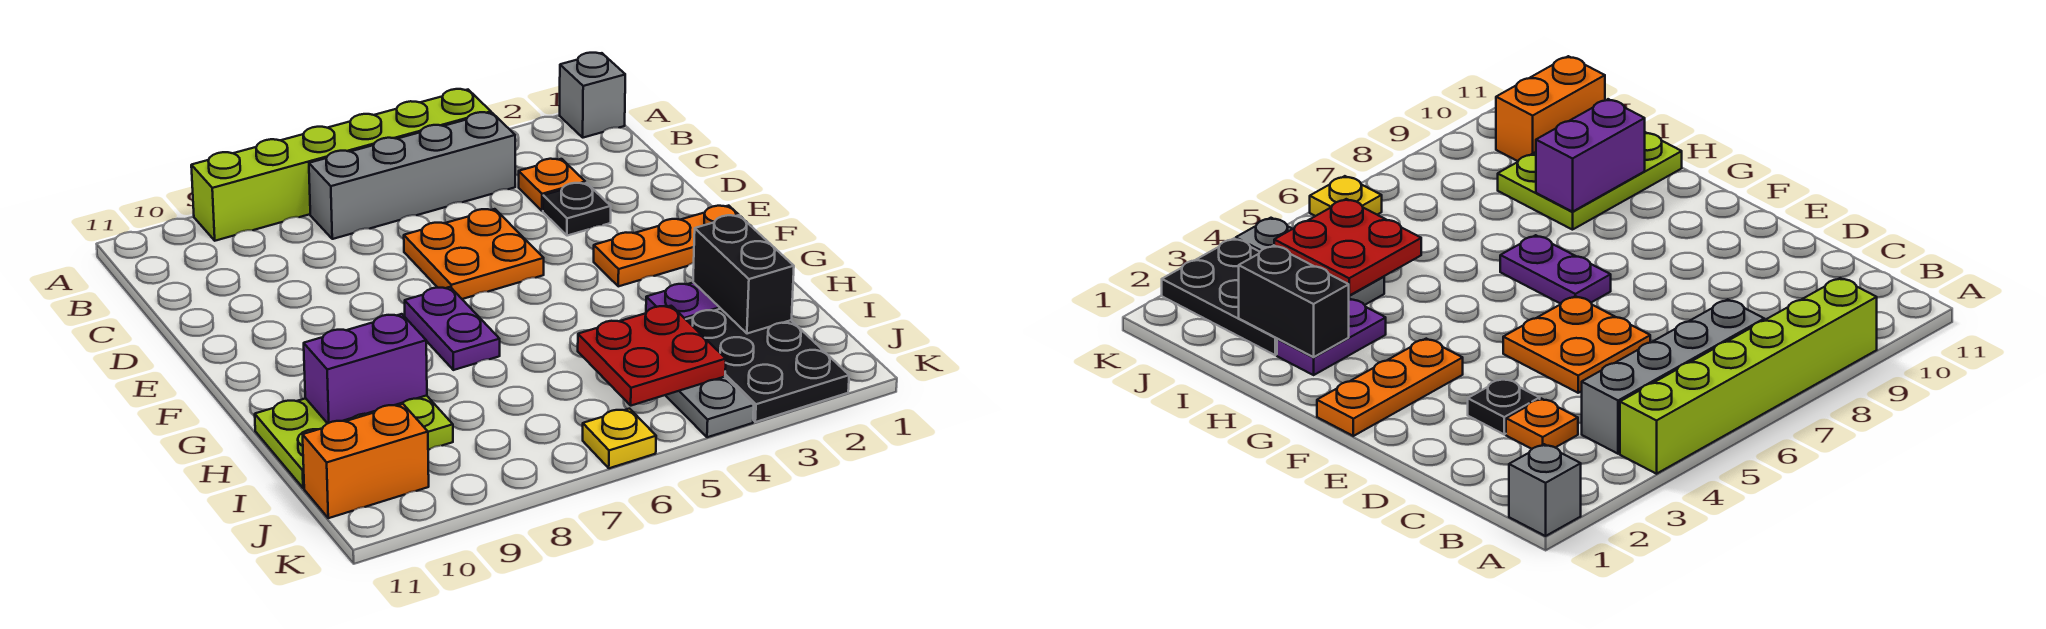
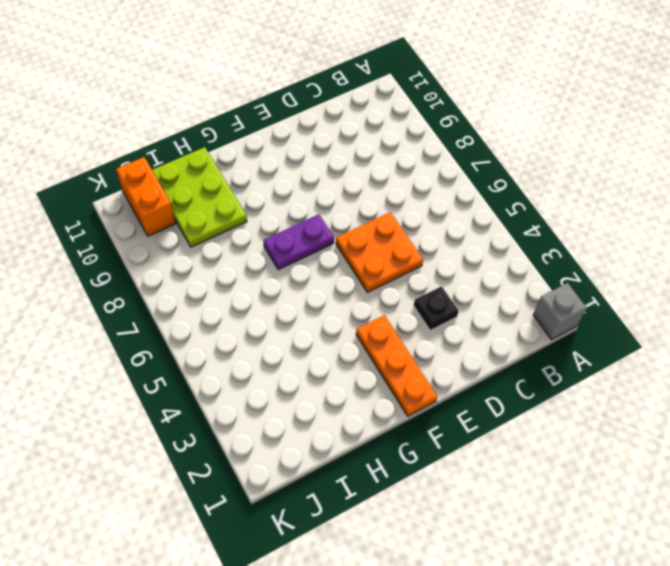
none -> lime brick A4:A9 level 1
none -> grey brick B4:B7 level 1
none -> orange plate C3 level 1

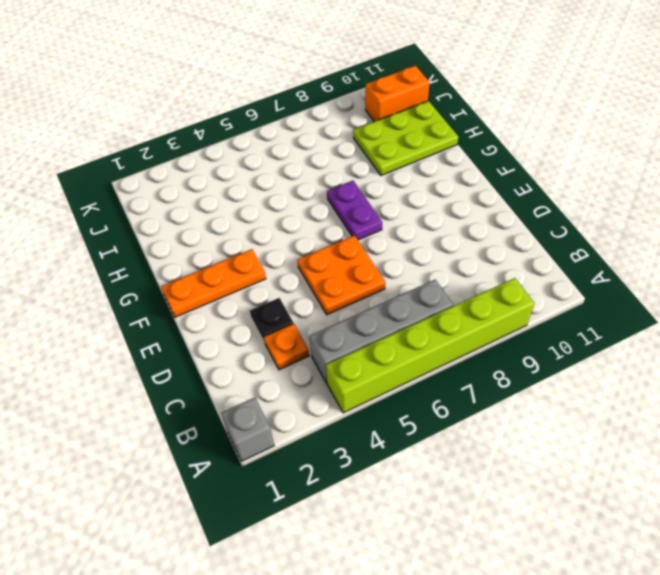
none -> purple plate H2:H3 level 1
none -> black plate I2:K3 level 1
none -> grey plate I4:K4 level 1

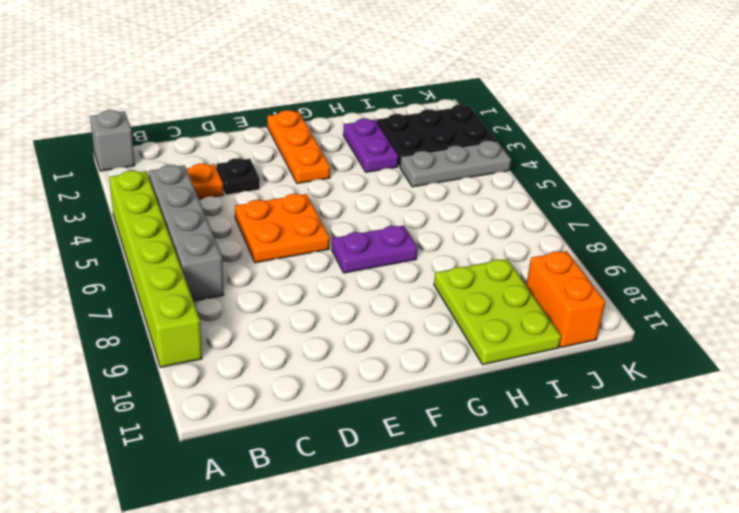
none -> yellow plate K6 level 1
none -> black brick H2:I2 level 2
none -> purple brick H9:H10 level 2

